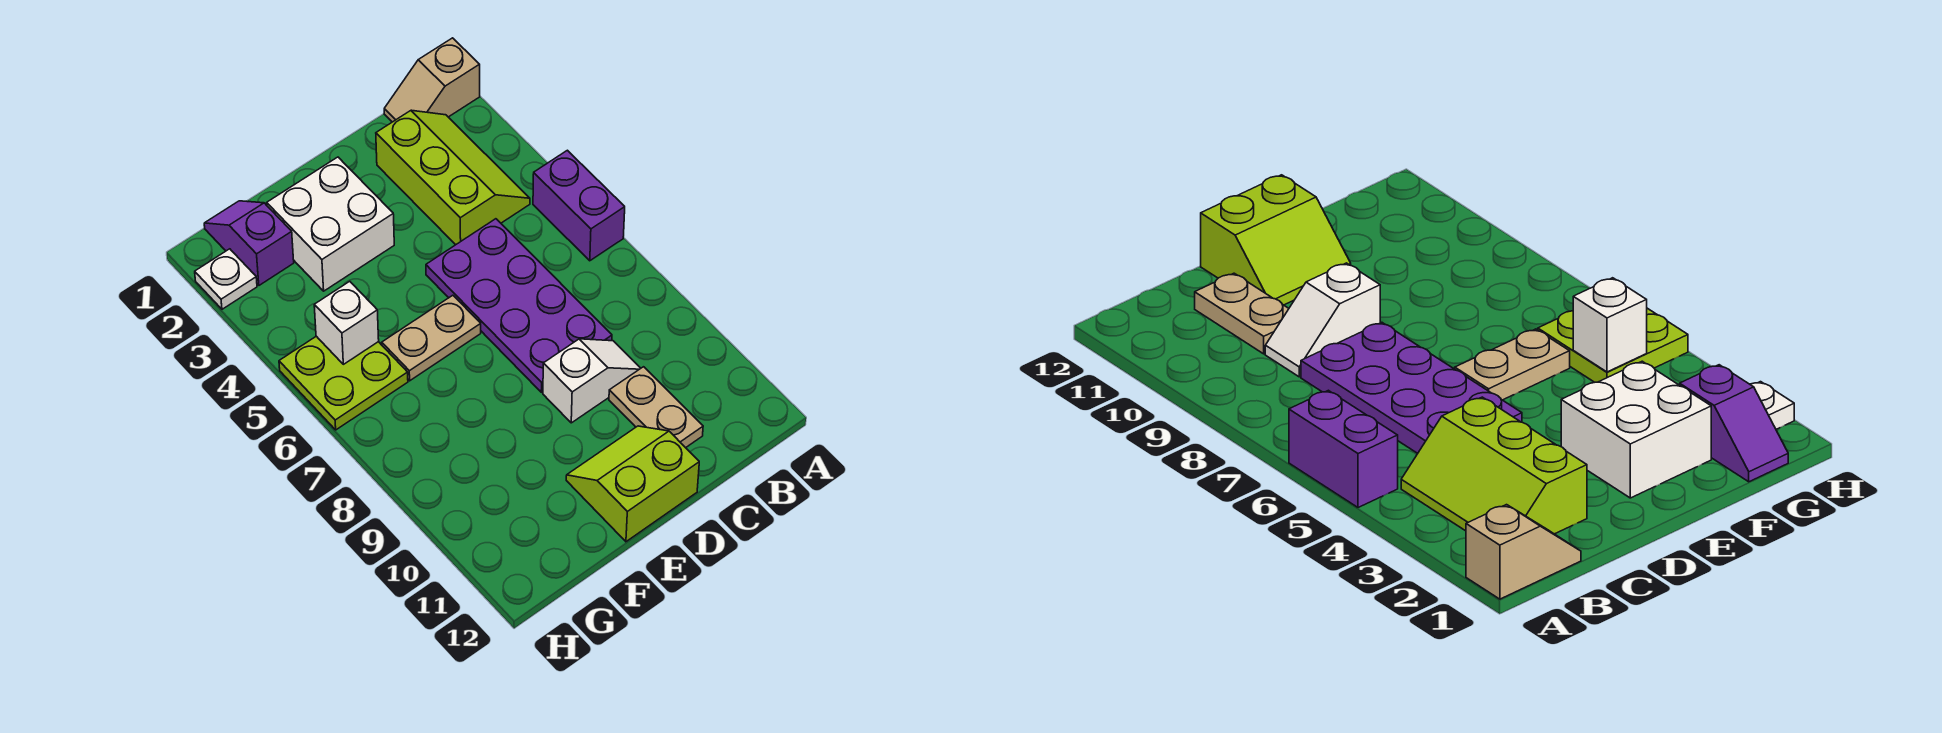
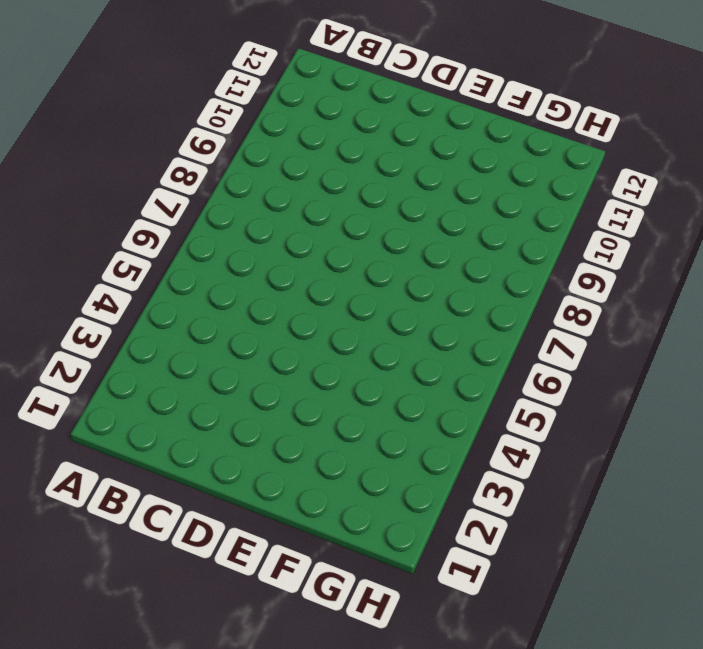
none -> tan slope A1:B1 level 1 top A
none -> purple brick A5:A6 level 1
none -> lime slope B2:C4 level 1 top C

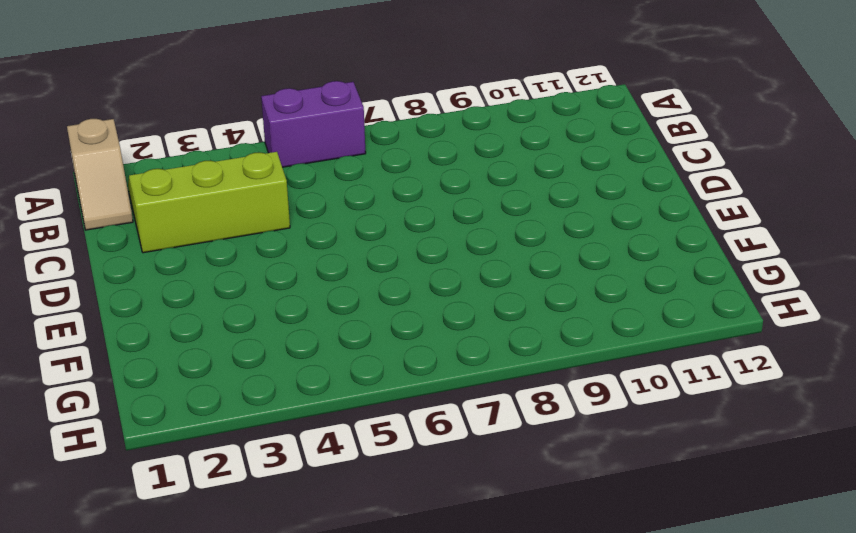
none -> purple plate C5:D8 level 1
none -> white slope C9:D9 level 1 top D
none -> tan plate C10:C11 level 1

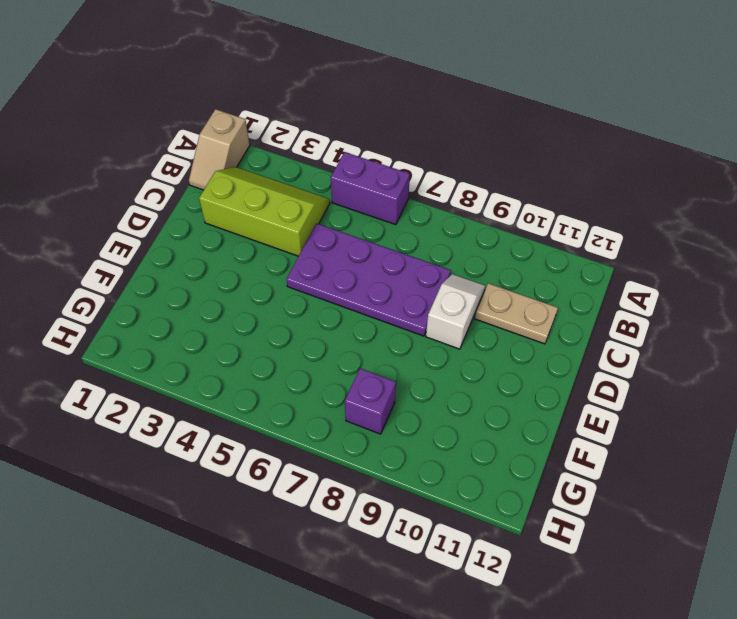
purple brick G8 level 1 -> none
none -> lime slope D11:E12 level 1 top 12
none -> white brick E2:F3 level 1
none -> tan plate E6:F6 level 1

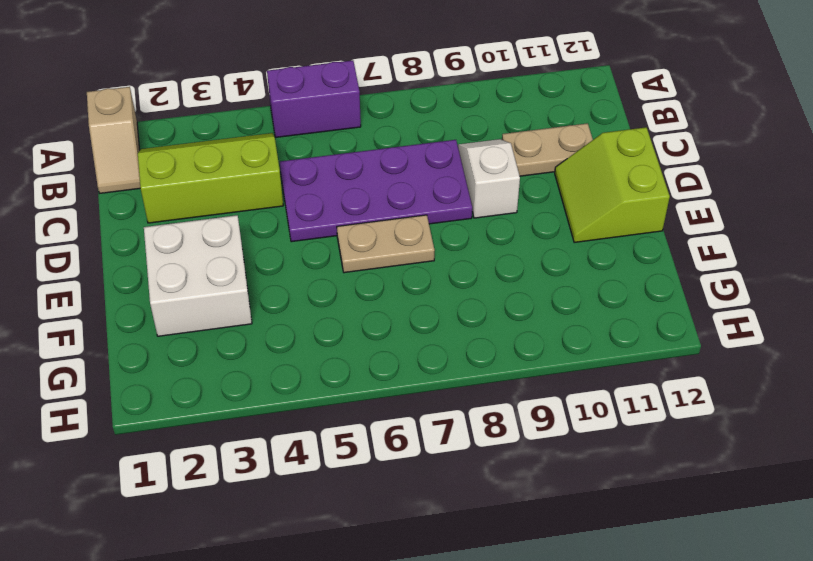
tan plate E6:E7 level 1 -> tan plate E6:F6 level 1
none -> purple slope G1:G2 level 1 top 2
none -> lime plate G5:H6 level 1
none -> white plate H2 level 1

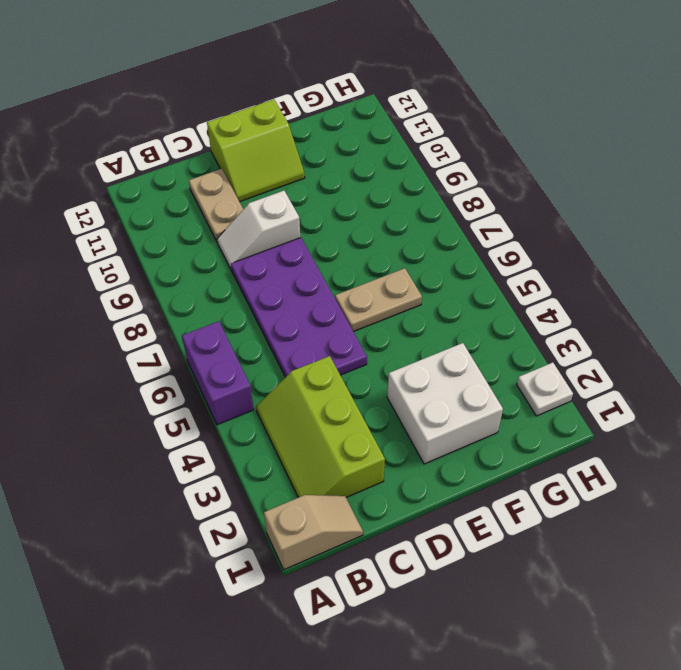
none -> purple slope G1:G2 level 1 top 2
none -> lime plate G5:H6 level 1
none -> white brick G5 level 2

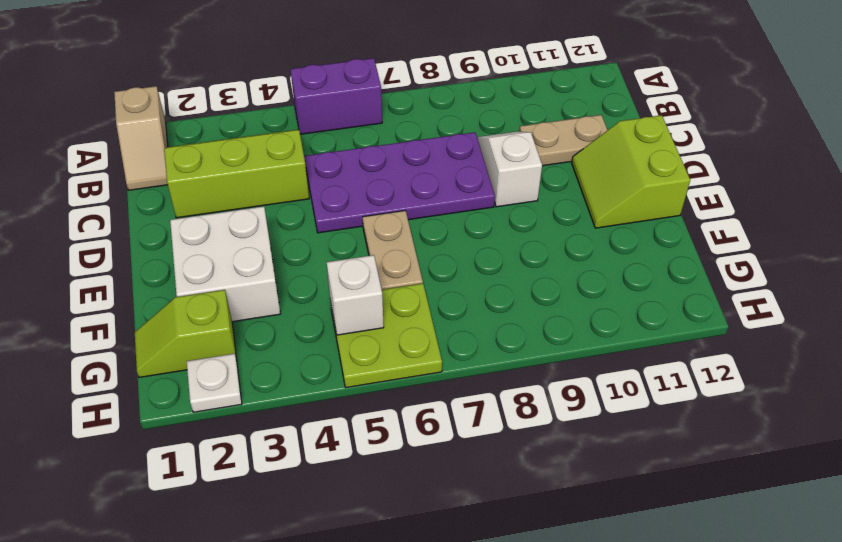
lime slope G1:G2 level 1 top 2 -> purple slope G1:G2 level 1 top 2

